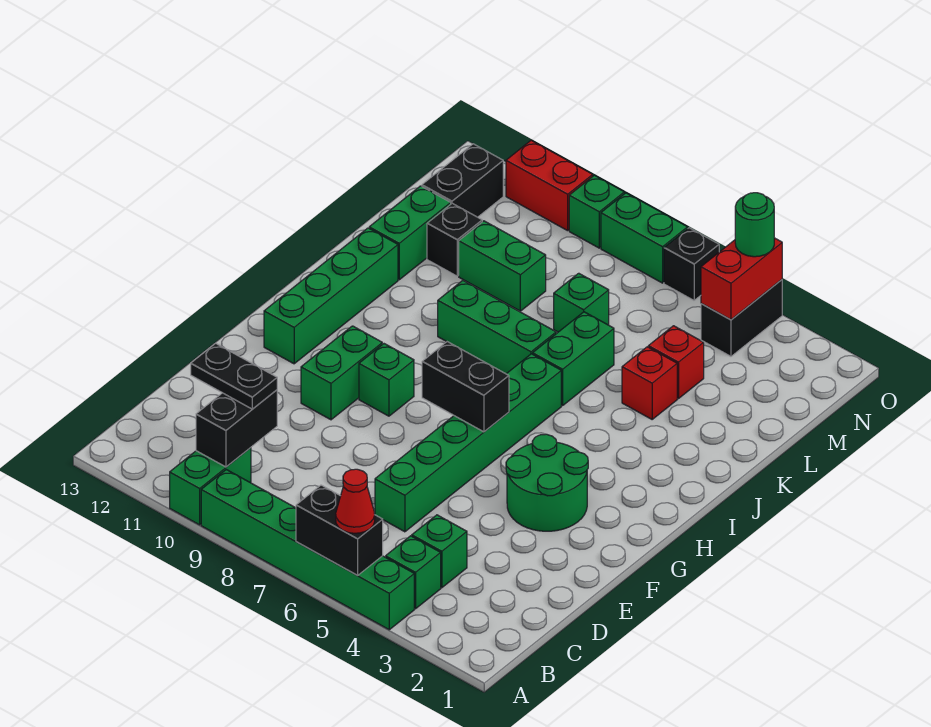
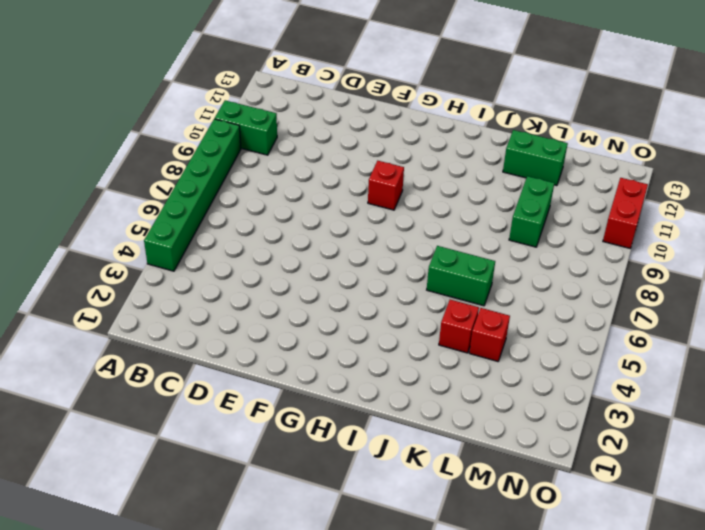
red brick G9 level 1 -> green brick G9 level 1
none -> green brick B4 level 1
none -> green brick C4 level 1
none -> green brick D6:I6 level 1
none -> green round brick F3:G4 level 1

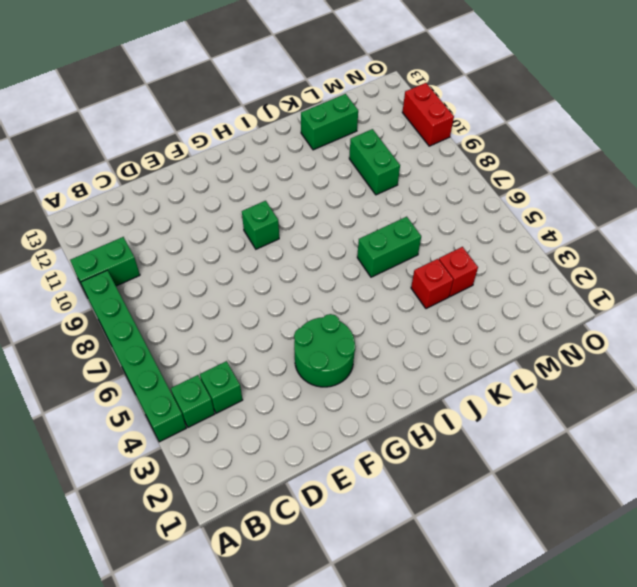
none -> green brick D6:I6 level 1
none -> green brick F10:G10 level 1
none -> green brick G12:J12 level 1
none -> green brick J7:J9 level 1

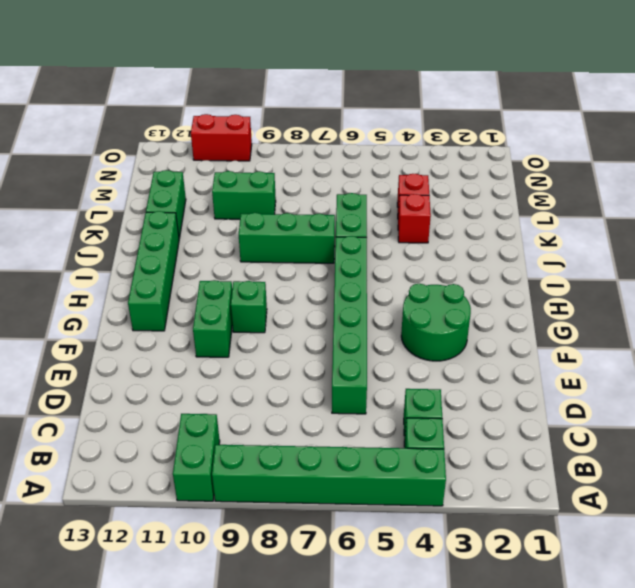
none -> green brick L7 level 1
none -> black brick L11 level 1
none -> black brick M12:N12 level 1
none -> black brick N4:O4 level 1

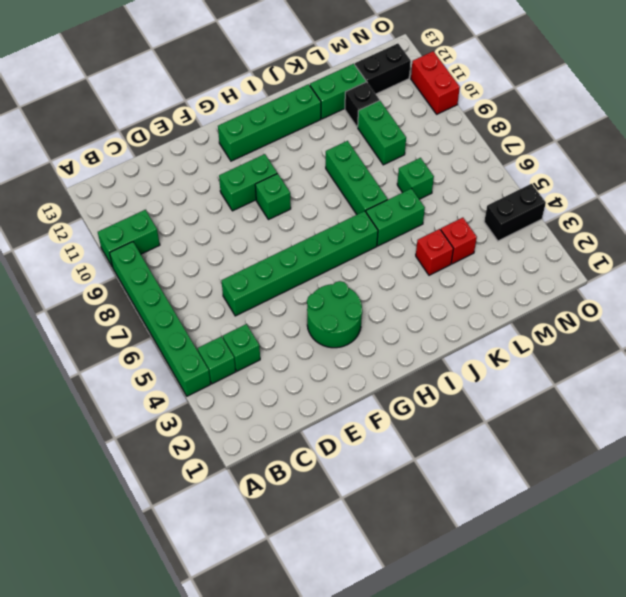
none -> black brick O6 level 1
none -> green brick O7:O8 level 1
none -> green brick O9 level 1
none -> black brick A5:A6 level 2

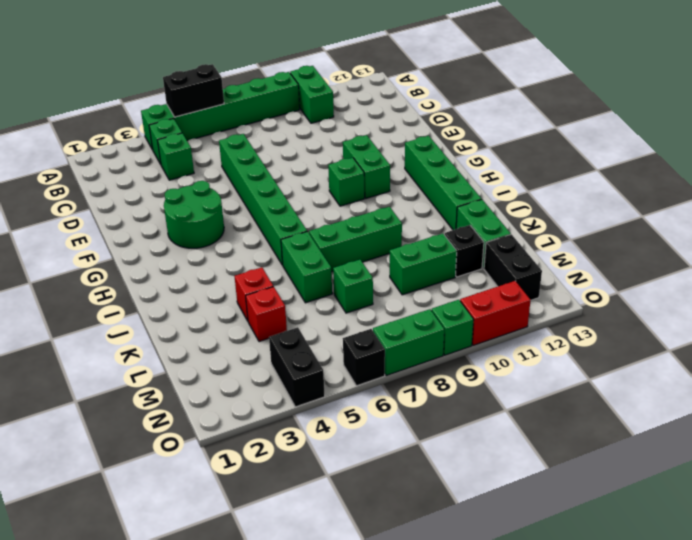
none -> black brick B10:C10 level 2
none -> black brick G6:G7 level 2
none -> red brick N4:O4 level 2
none -> red cone A5 level 3

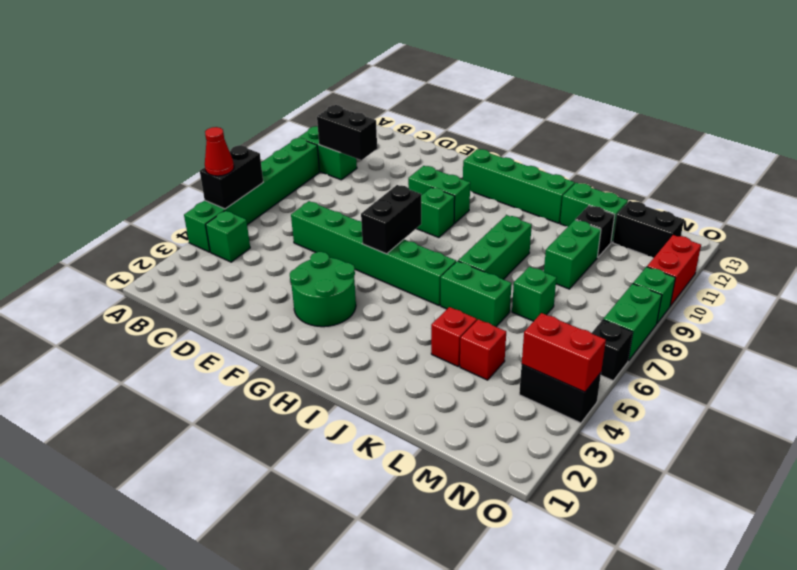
none -> green brick C4 level 1
none -> black plate C10:C11 level 3
none -> green round brick O4 level 3

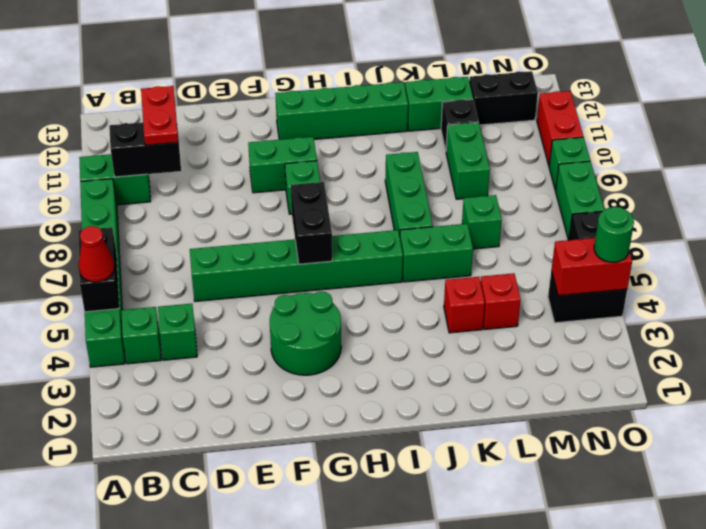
red plate C10:C11 level 3 -> black plate C10:C11 level 3

